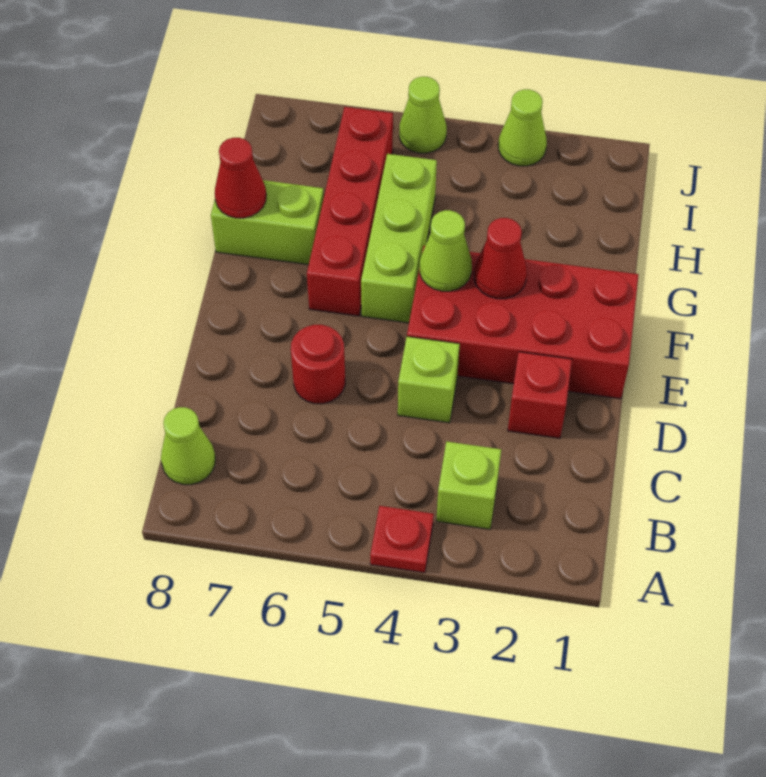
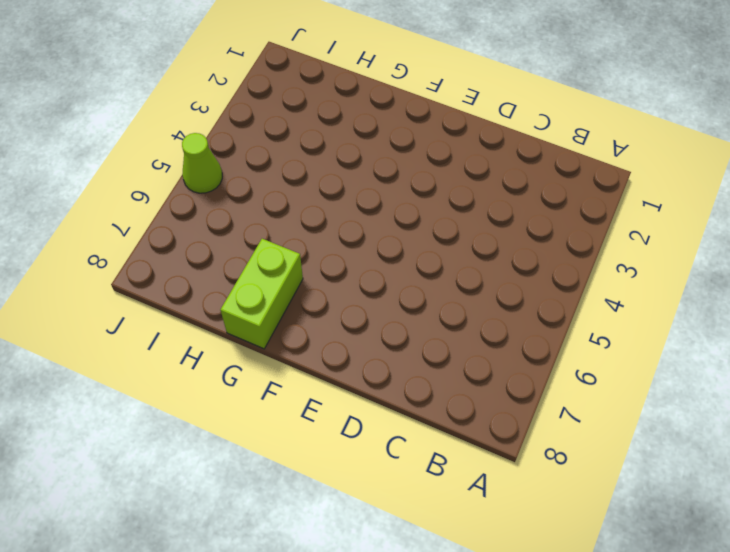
none -> red plate A4 level 1
none -> lime brick B3 level 1
none -> lime cone B8 level 1

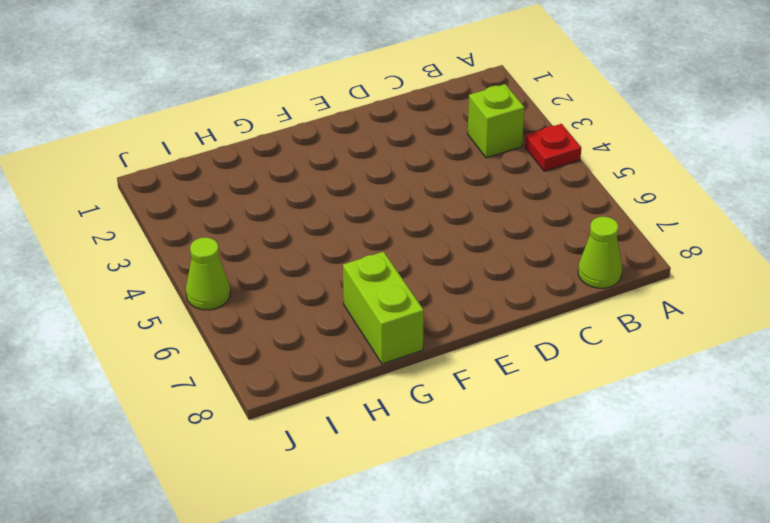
none -> red brick D2 level 1
none -> lime brick D4 level 1
none -> red round brick D6 level 1

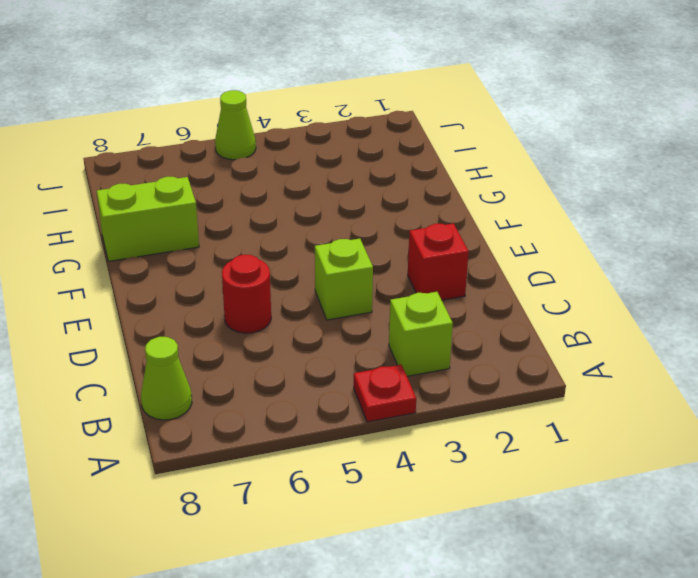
none -> red brick E1:F4 level 1
none -> lime brick F5:H5 level 1
none -> red brick F6:I6 level 1

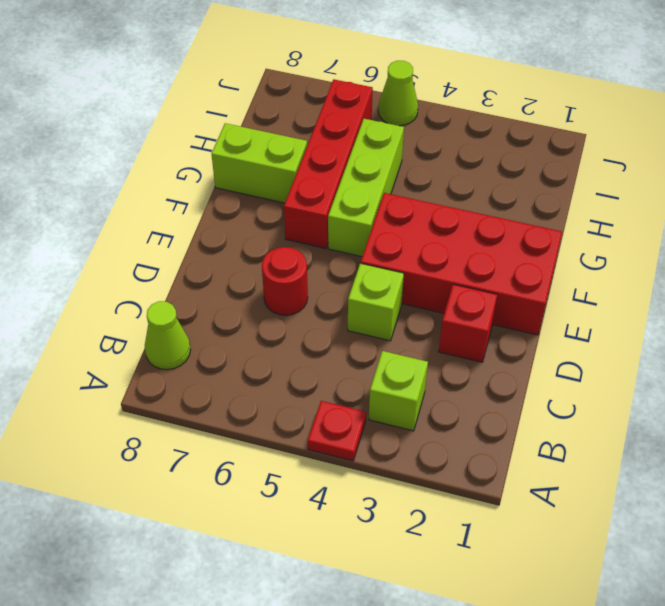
none -> lime cone J3 level 1
none -> red cone F3 level 2
none -> lime cone F4 level 2

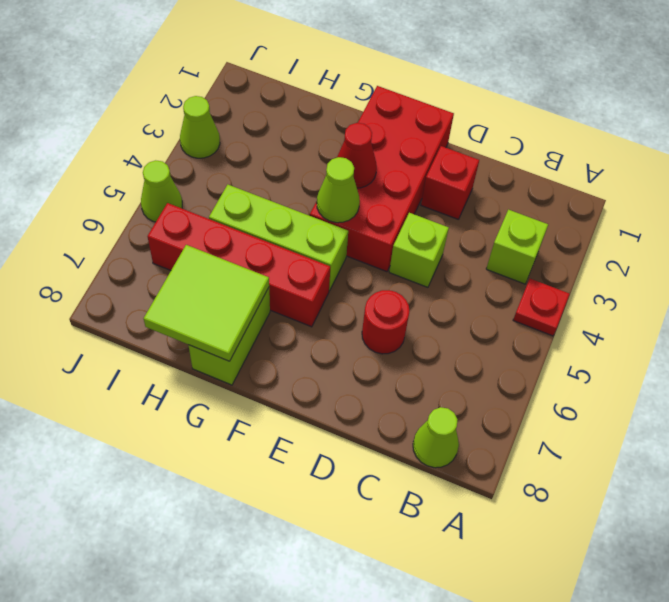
lime tile G7:H8 level 2 -> red cone G8 level 2

